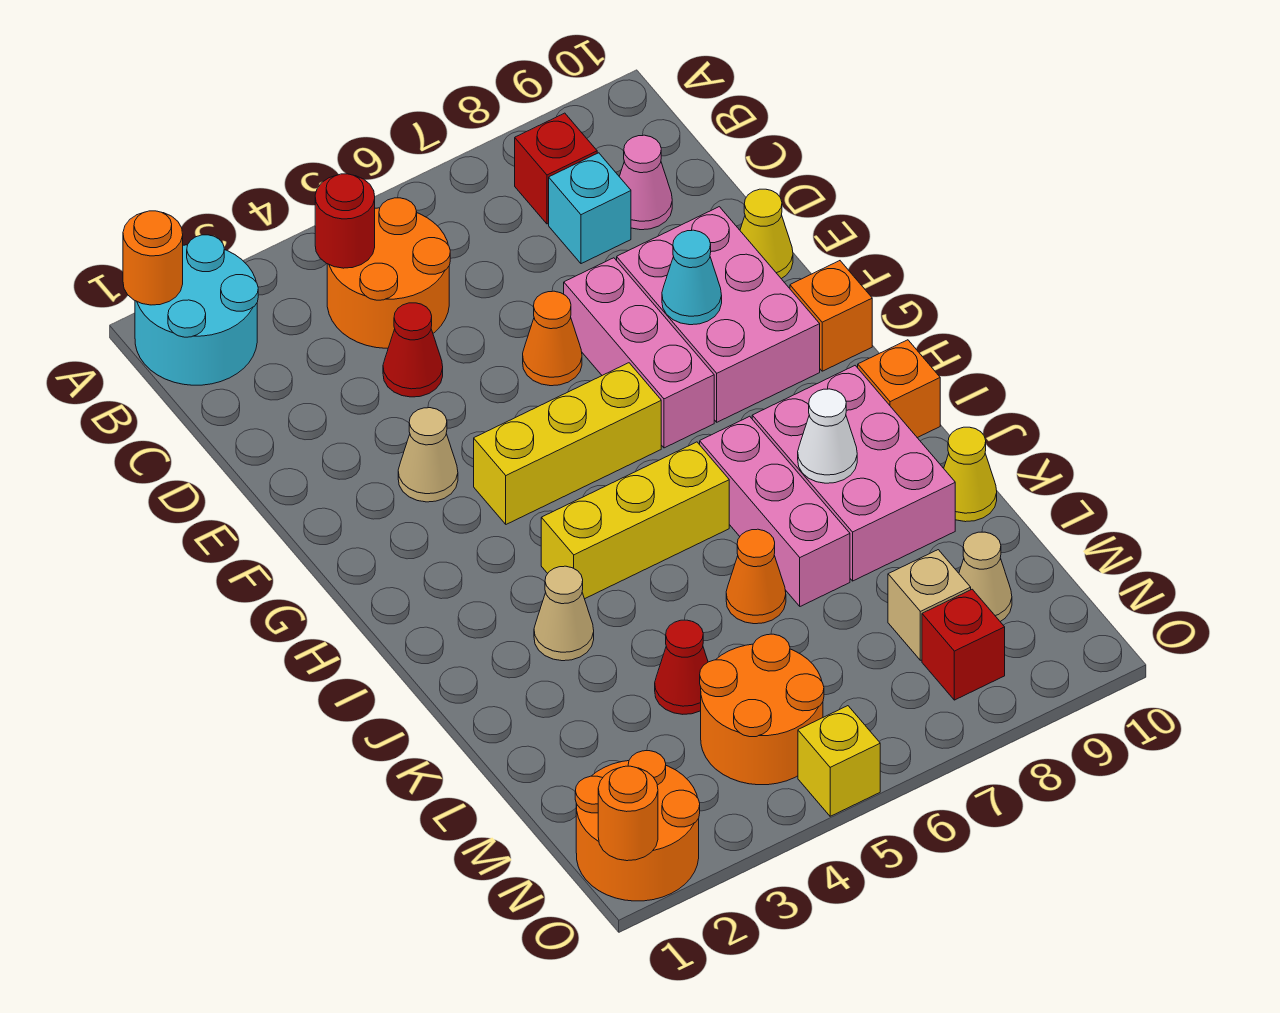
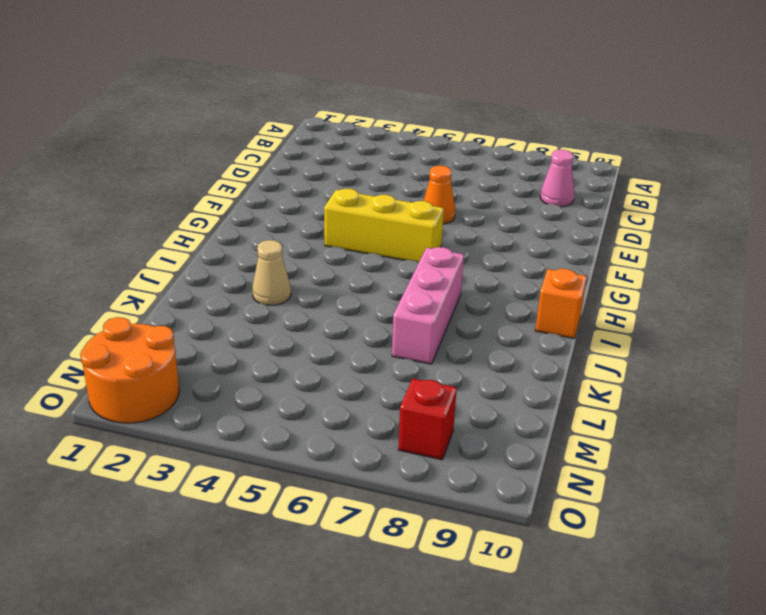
none -> cyan round brick A1:B2 level 1
none -> orange round brick B4:C5 level 1
none -> red brick B8 level 1
none -> cyan brick C8 level 1

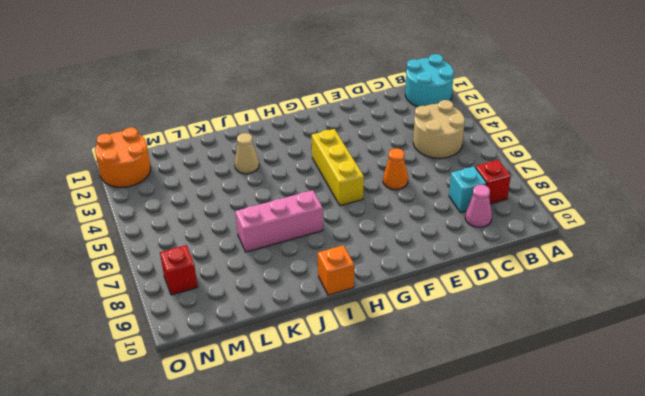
tan round brick B4:C5 level 1 -> orange round brick B4:C5 level 1
none -> red cone D4 level 1
none -> pink brick E7:G7 level 1
none -> pink brick E8:G9 level 1
none -> yellow cone E10 level 1

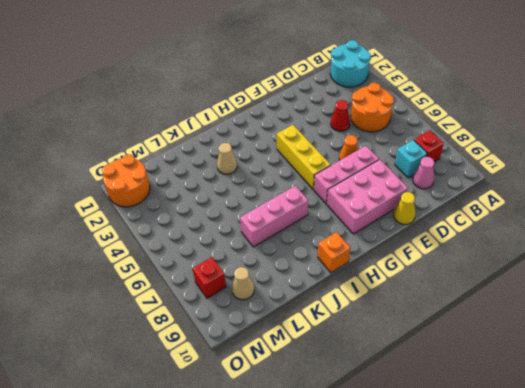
none -> tan cone F3 level 1
none -> orange brick G10 level 1
none -> yellow brick I4:I6 level 1
none -> pink brick I8:K9 level 1

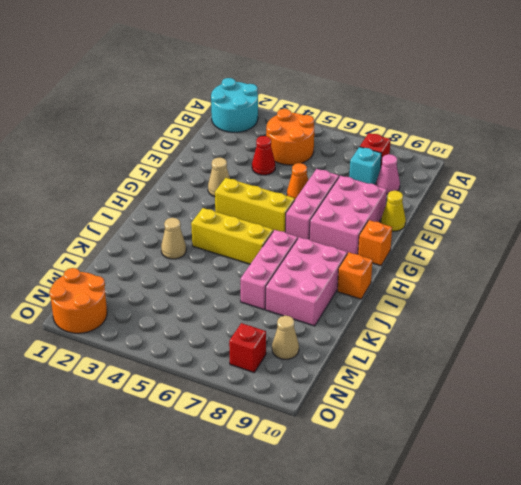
none -> orange cone K6 level 1
none -> yellow cone K10 level 1
none -> red cone L4 level 1
none -> orange round brick M4:N5 level 1

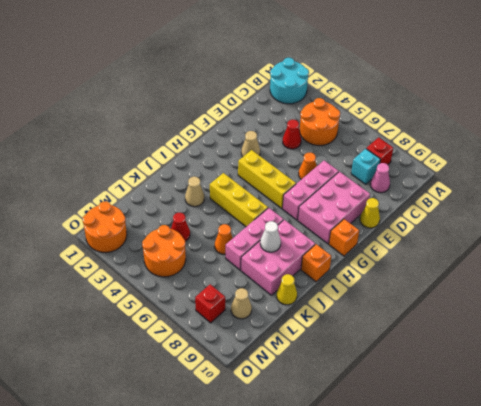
none -> tan brick M8 level 1
none -> yellow brick O5 level 1
none -> orange round brick A1 level 2
none -> red round brick B4 level 2

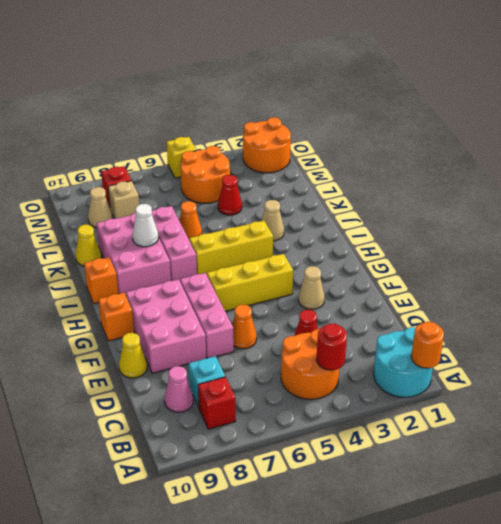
none -> cyan cone F8 level 2
none -> orange round brick O1 level 2

